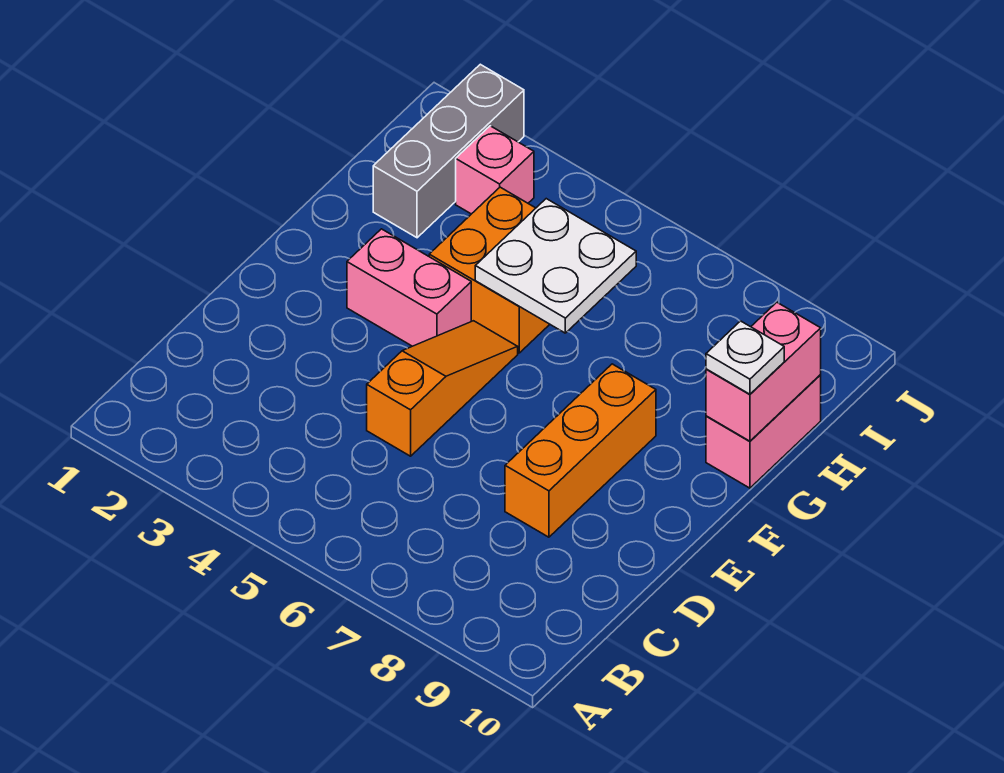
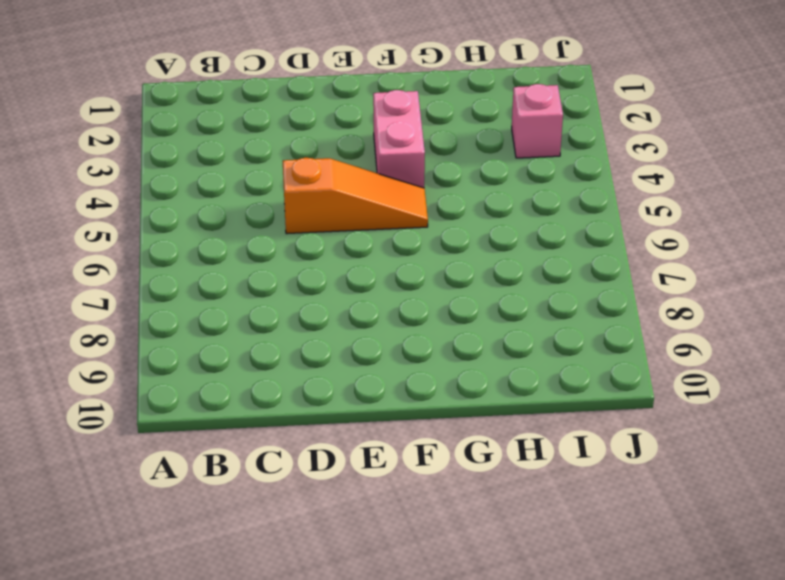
none -> orange brick D8:F8 level 1
none -> orange brick G4:H5 level 1

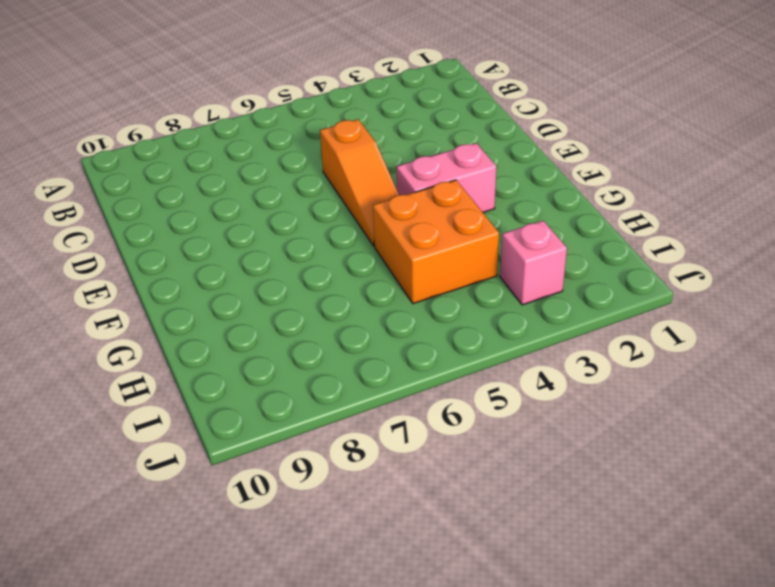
none -> orange brick D8:F8 level 1
none -> pink brick G10:H10 level 1

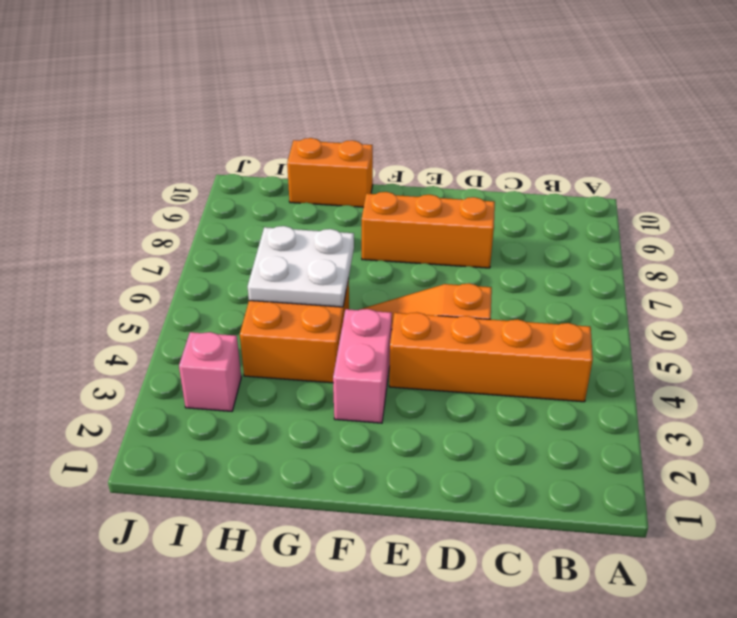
orange brick B4:E4 level 1 -> none
orange brick G10:H10 level 1 -> pink brick G10:H10 level 1
none -> grey brick H2:J2 level 1
none -> pink brick G10:H10 level 2

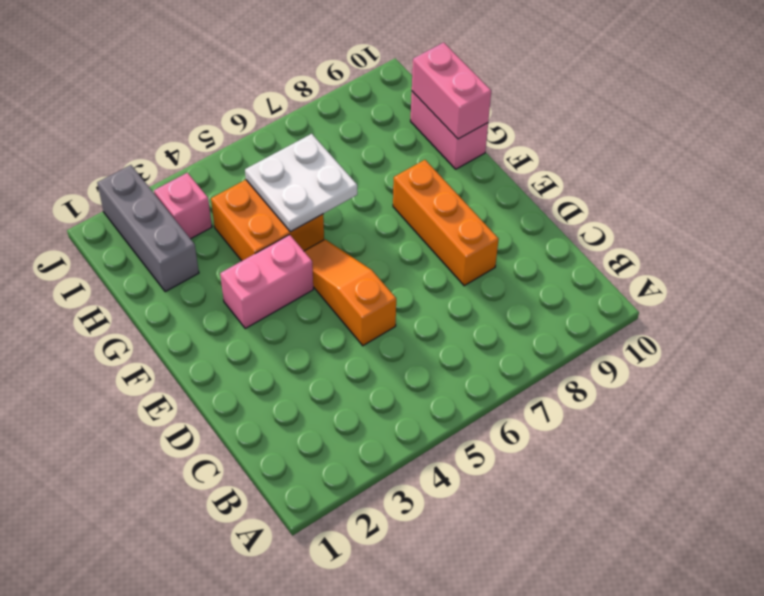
none -> white plate G10 level 3

